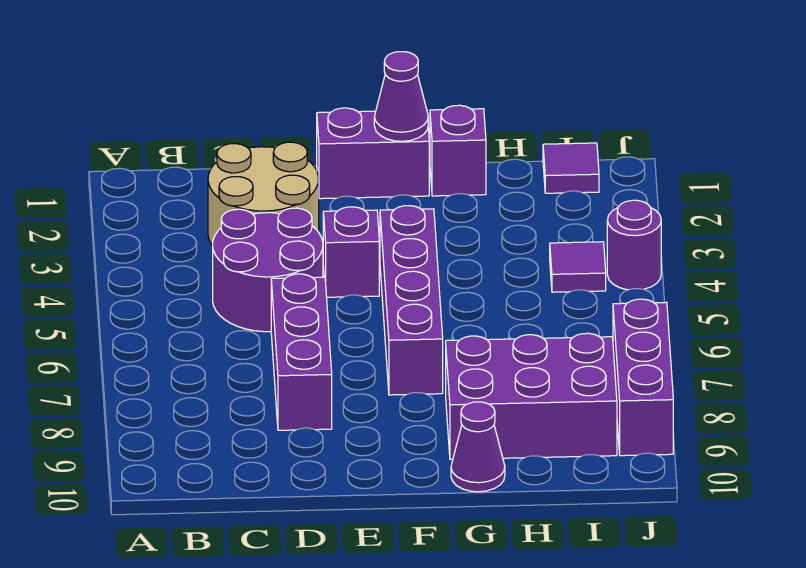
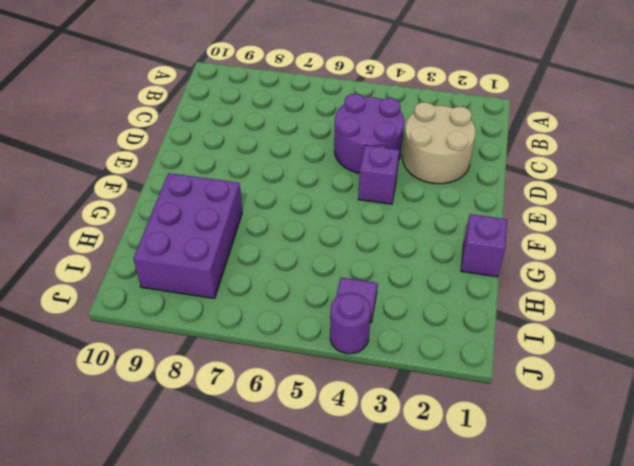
none -> purple brick D6:D8 level 1
none -> purple brick E1:F1 level 1
none -> purple brick F4:F7 level 1

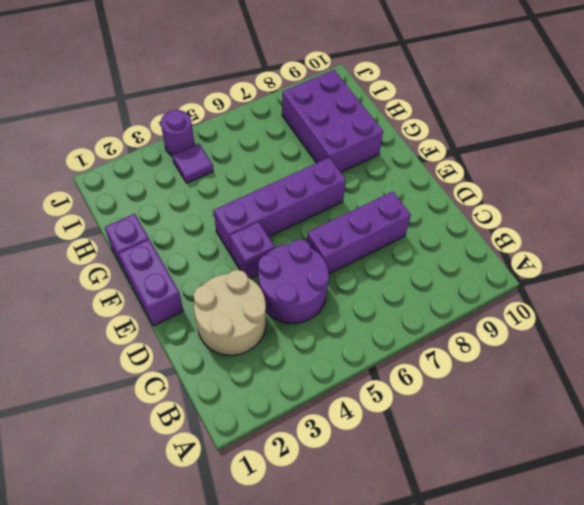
none -> purple cone G10 level 1
none -> purple tile I1 level 1
none -> purple brick J7:J9 level 1

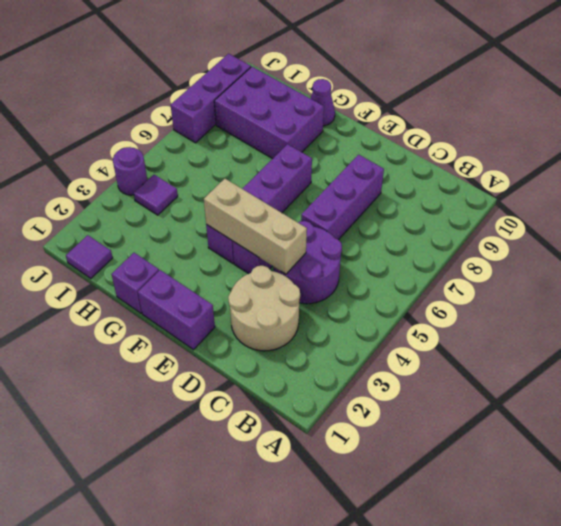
tan brick D4:F4 level 2 -> none
none -> purple cone F1 level 2

